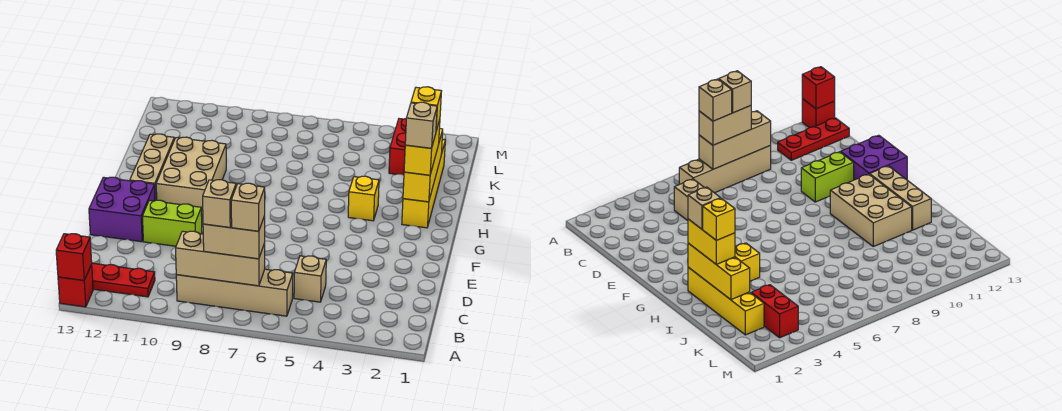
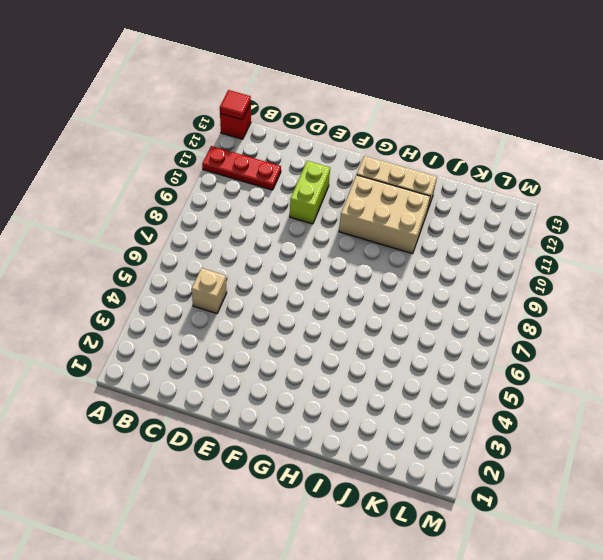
red plate A11:C11 level 1 -> red plate B11:B13 level 1
red tile A13 level 2 -> red brick A13 level 2
none -> tan brick B6:B9 level 1
none -> purple brick E12:F13 level 1
none -> yellow brick H2:K2 level 1

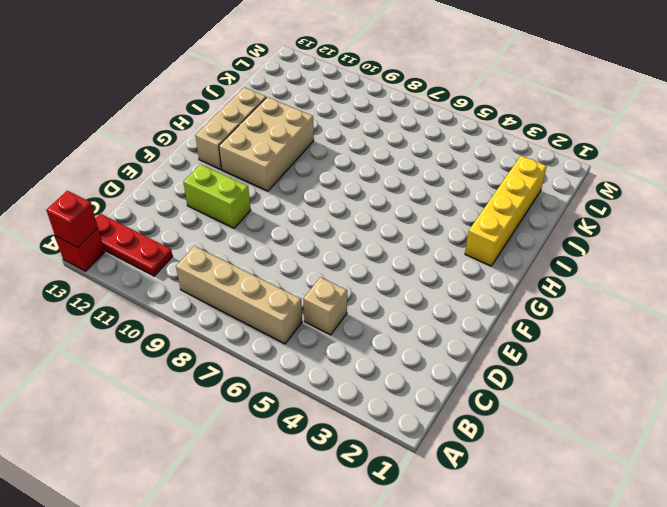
none -> purple brick E12:F13 level 1
none -> yellow brick H4 level 1
none -> red brick K3:L3 level 1

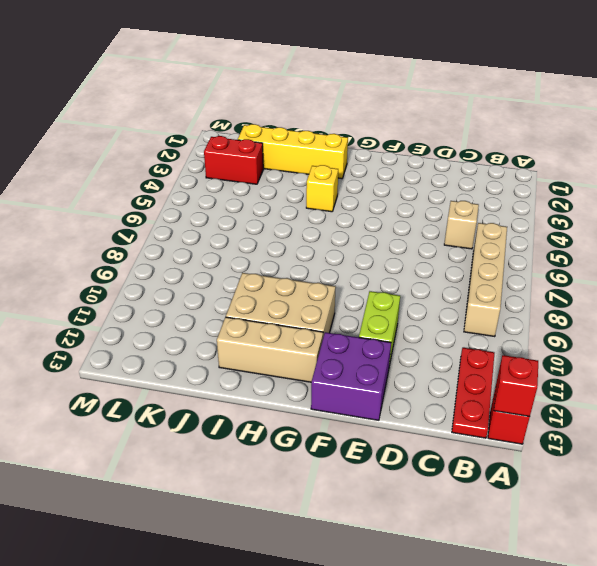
none -> tan brick B7:B9 level 2
none -> yellow brick H2:J2 level 2
none -> tan brick B7:B8 level 3

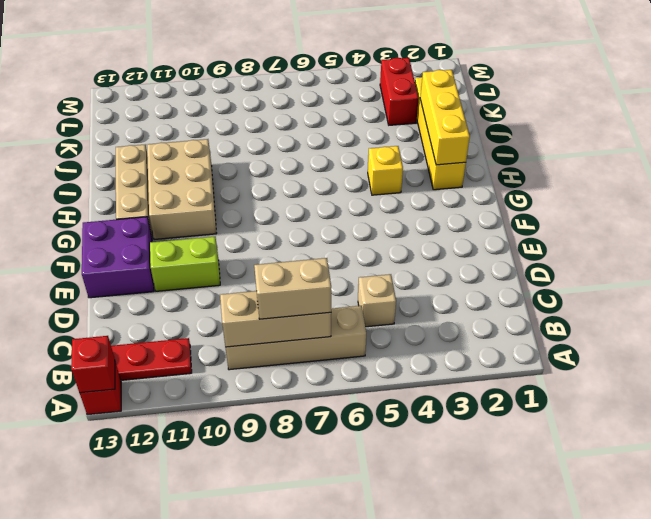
none -> yellow brick H2:I2 level 3
none -> tan brick B7 level 4
none -> tan brick B8 level 4

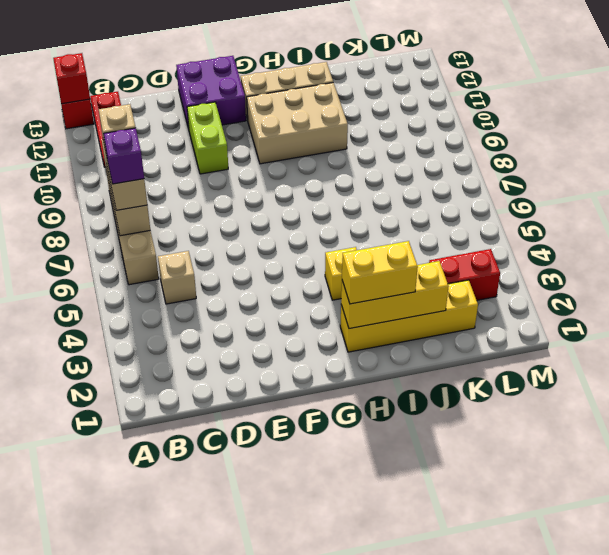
purple brick B7 level 4 -> tan brick B7 level 4
none -> tan brick H2 level 4
none -> yellow brick I2 level 4

